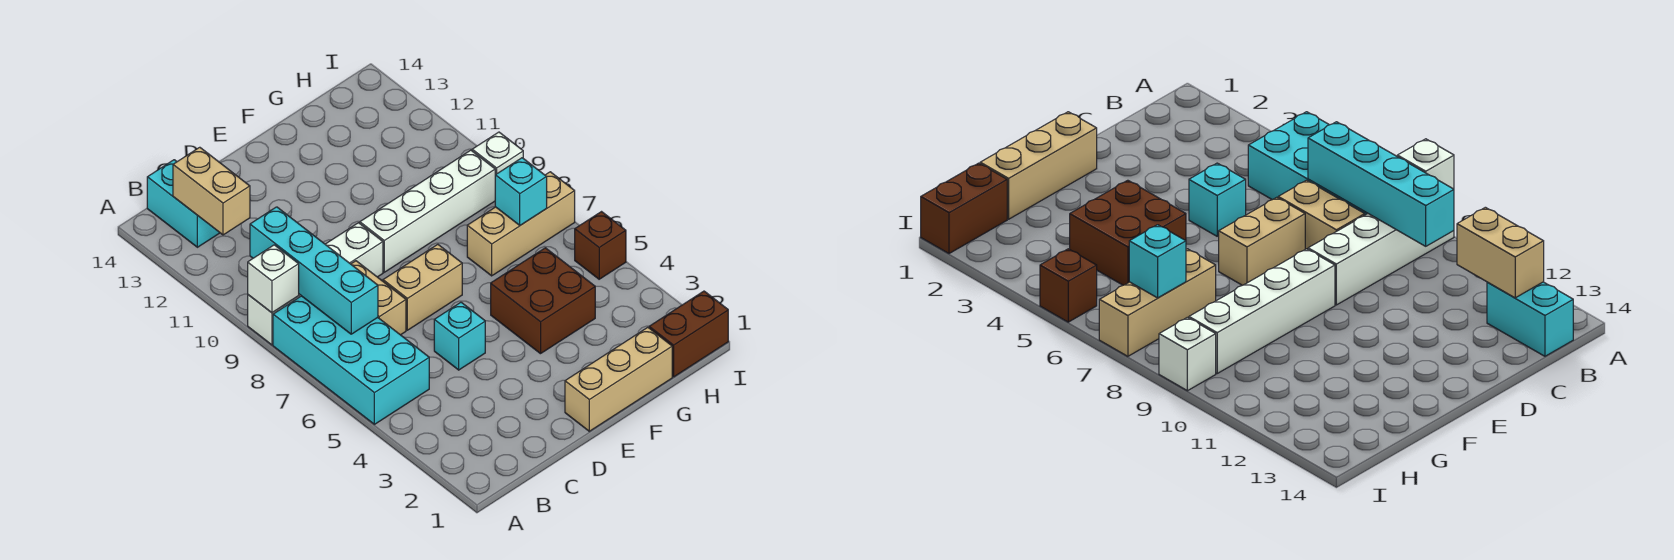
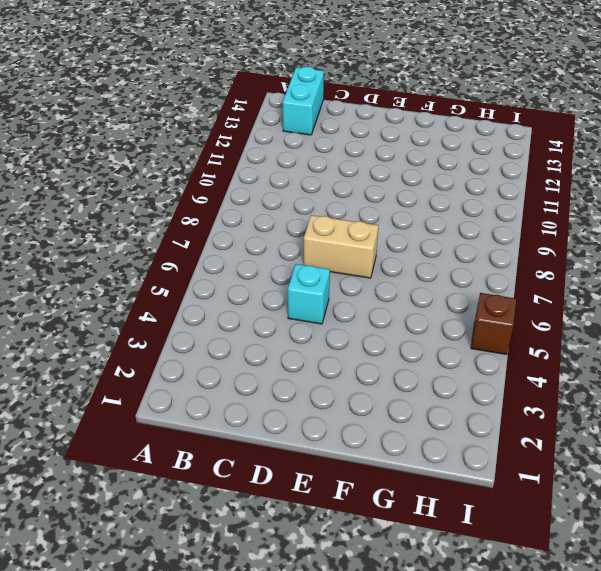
none -> cyan brick A5:B8 level 1
none -> white brick A9:D9 level 1
none -> tan brick C7:C8 level 1

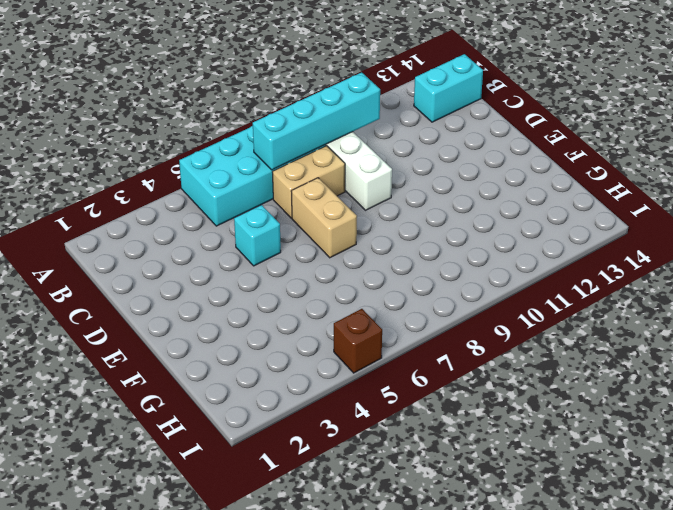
none -> tan brick E1:G1 level 1
none -> white brick E9:H9 level 1
none -> brown brick F4:G5 level 1

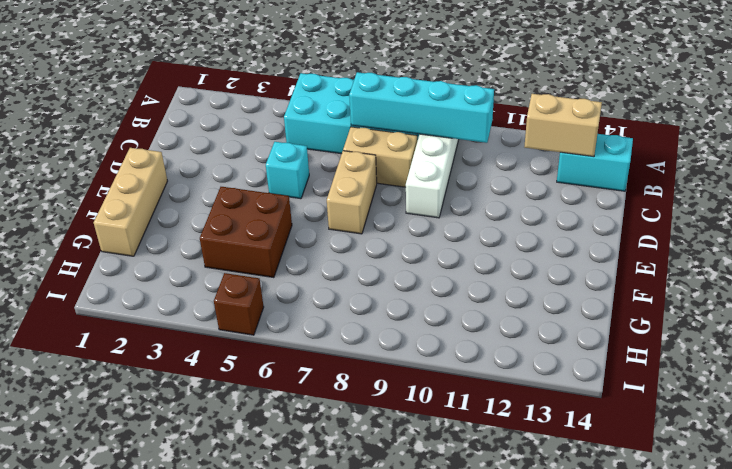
none -> white brick E9:H9 level 1
none -> tan brick G7:I7 level 1
none -> brown brick H1:I1 level 1

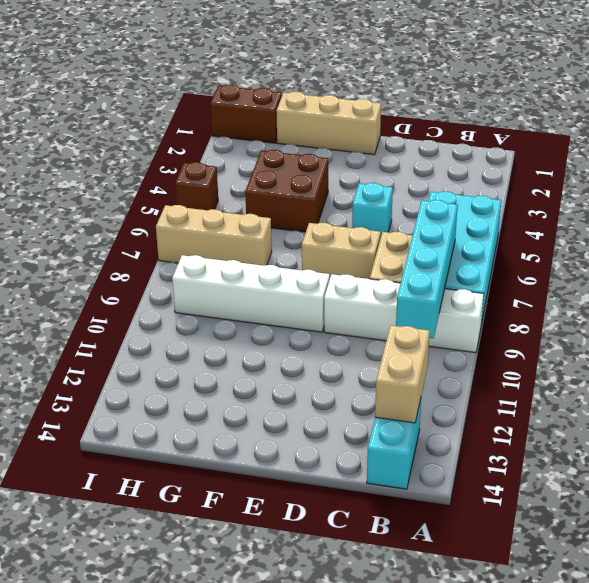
none -> white brick I9 level 1
none -> white brick A9 level 2
none -> cyan brick H7 level 2

